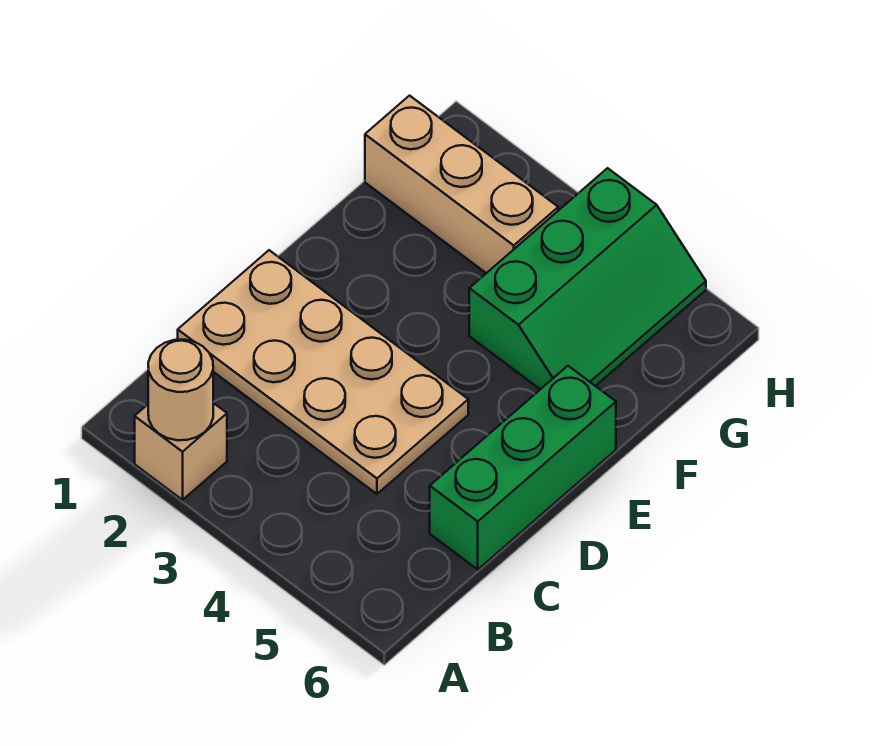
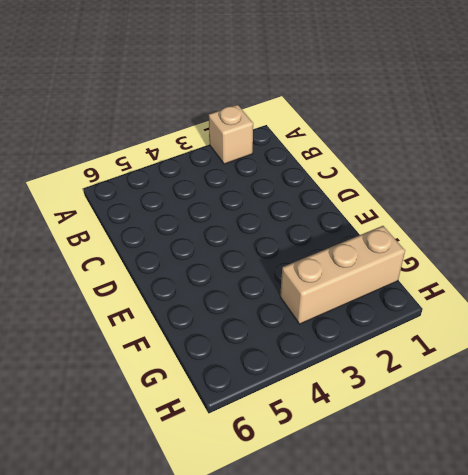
none -> tan plate C1:D4 level 1
none -> green brick C6:E6 level 1

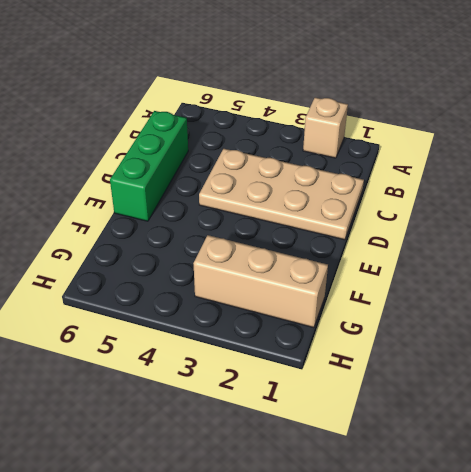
none -> green slope F4:H5 level 1 top 4
none -> tan round brick A2 level 2

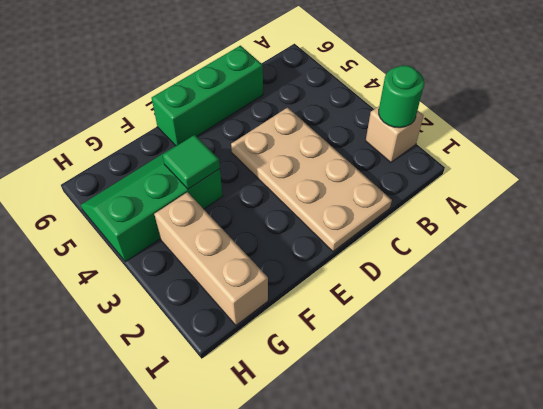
green round brick A2 level 2 -> tan round brick A2 level 2
green tile F4 level 2 -> none

